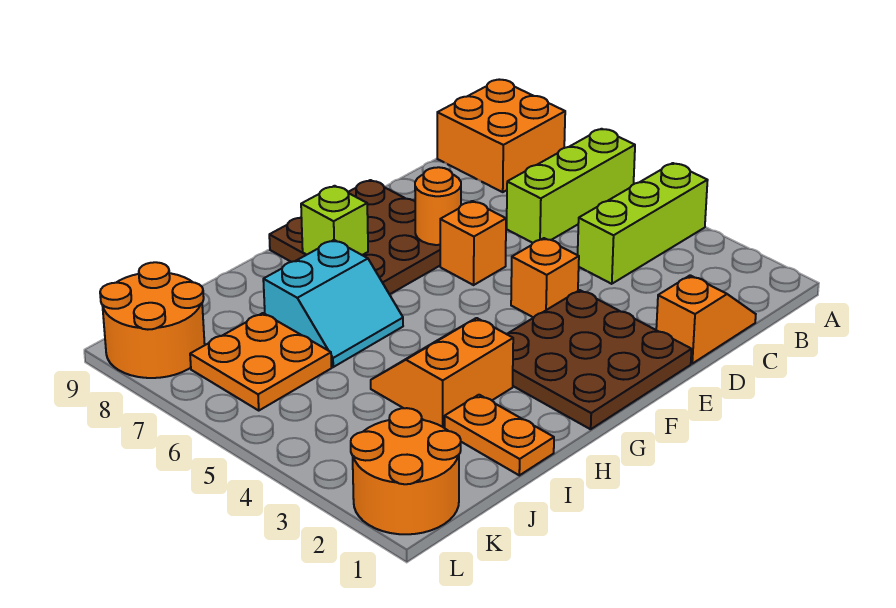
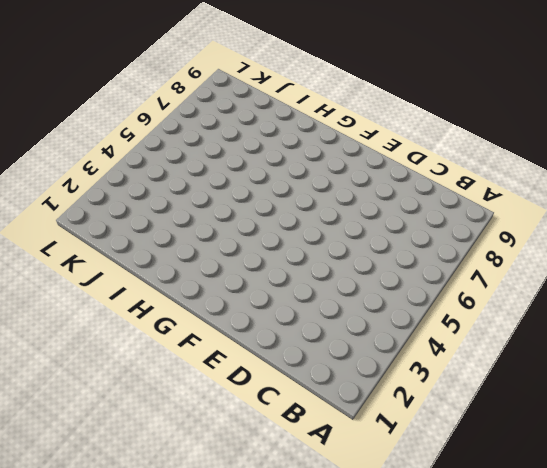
none -> lime brick A4:C4 level 1
none -> lime brick A6:C6 level 1
none -> orange brick A8:B9 level 1

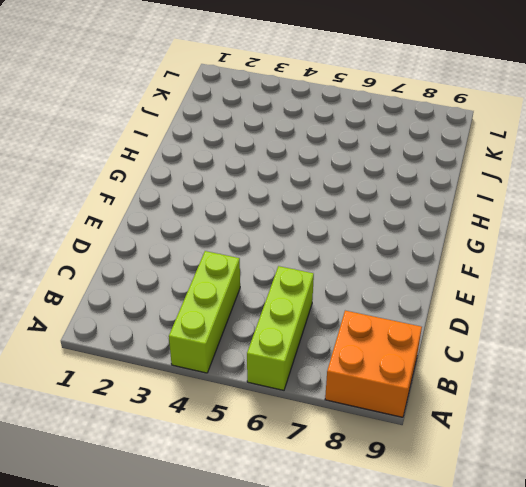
none -> orange slope C1:D1 level 1 top D
none -> brown plate E1:G3 level 1
none -> orange brick E4 level 1

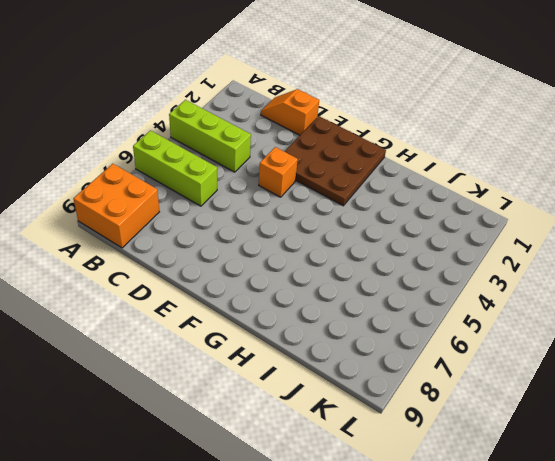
none -> orange brick E6 level 1
none -> brown plate E7:G9 level 1
none -> orange slope H3:I4 level 1 top 3

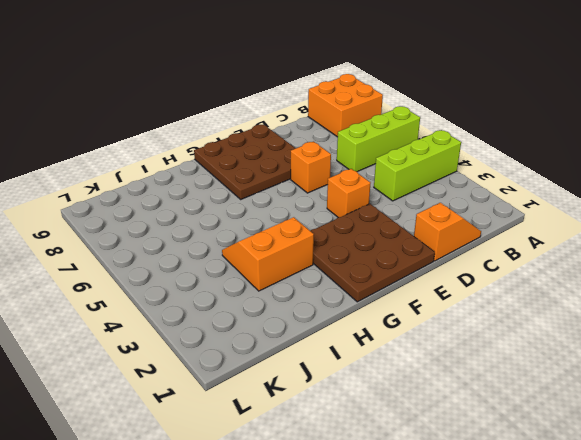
none -> cyan slope H6:I7 level 1 top 7
none -> orange plate I1:I2 level 1
none -> orange plate J6:K7 level 1

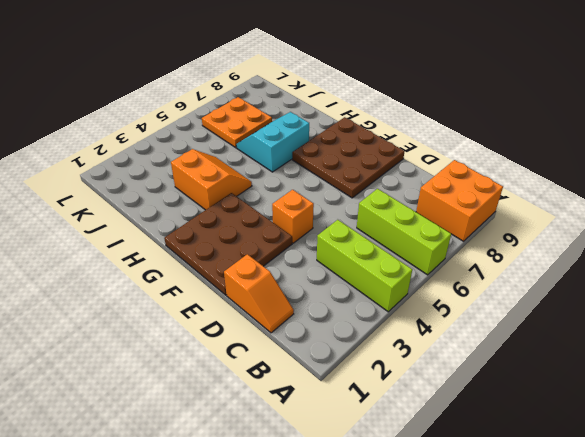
cyan slope H6:I7 level 1 top H -> cyan slope H6:I7 level 1 top 7
none -> orange brick E6 level 1
none -> orange plate I1:I2 level 1
none -> orange round brick K1:L2 level 1

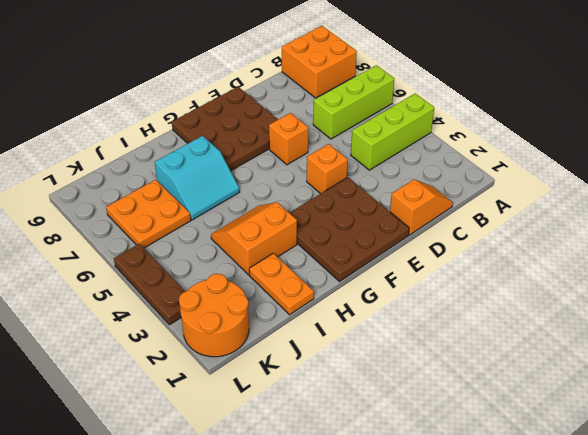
brown plate L3:L5 level 1 -> none
none -> orange round brick K8:L9 level 1
none -> orange round brick E7 level 2
none -> lime brick G8 level 2

